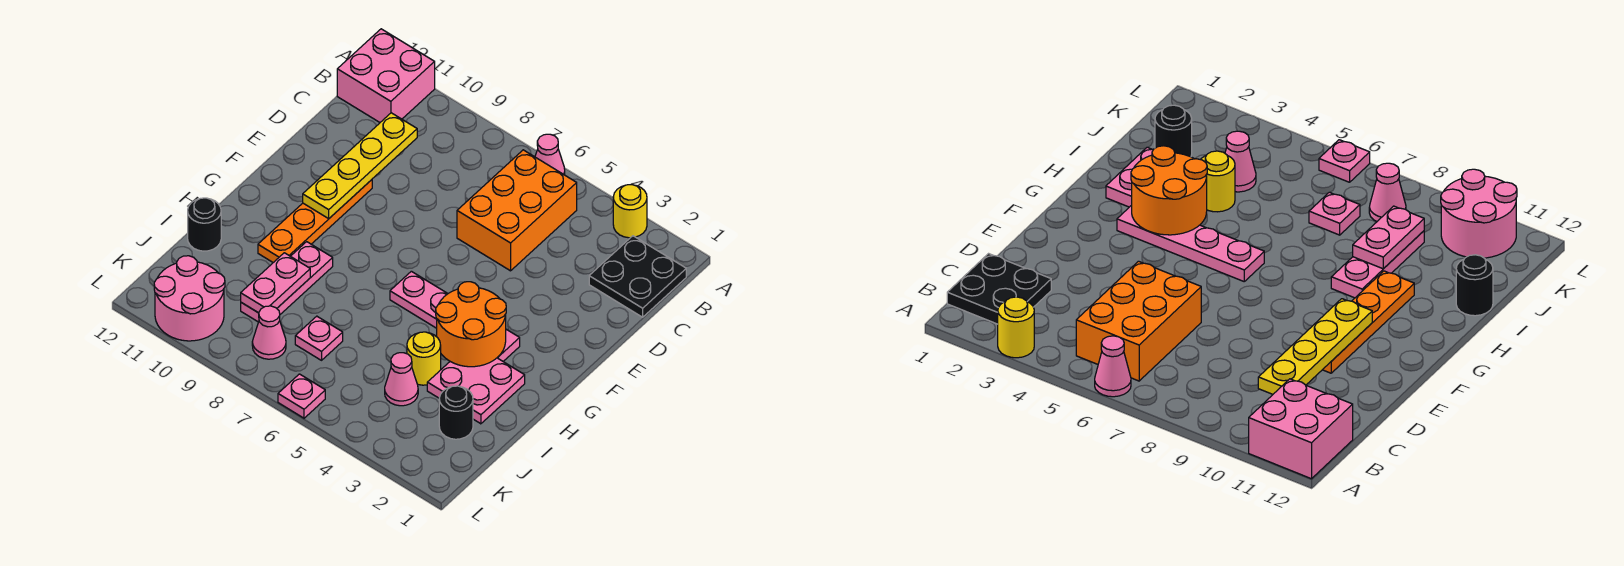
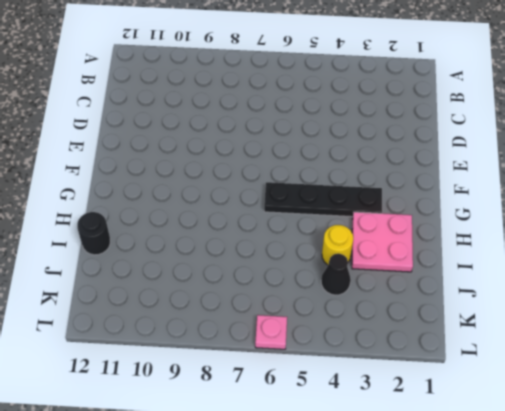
black plate G3:G6 level 1 -> pink plate G3:G6 level 1
black cone J4 level 1 -> pink cone J4 level 1
none -> yellow round brick A3 level 1
none -> pink cone A6 level 1
none -> pink brick A11:B12 level 1

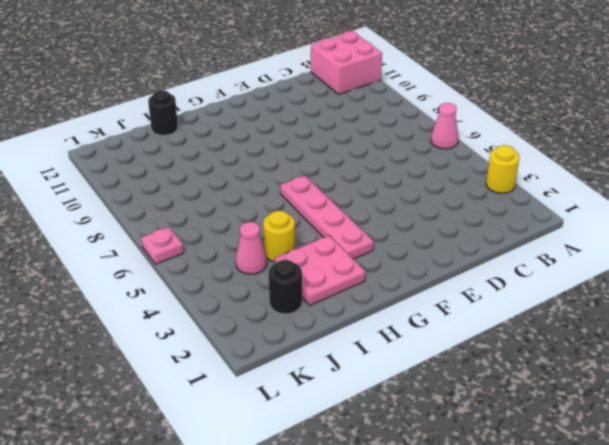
none -> black plate B1:C2 level 1
none -> orange brick B5:D6 level 1
none -> orange plate E10:H10 level 1

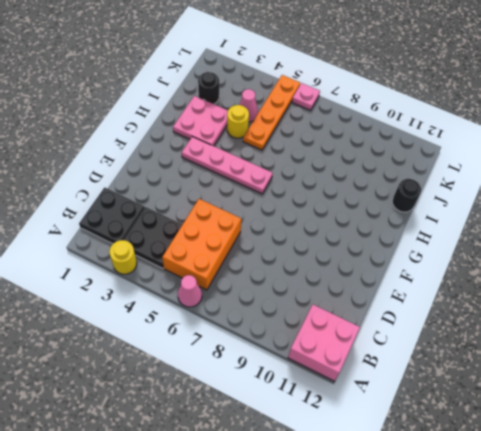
black plate B3:C4 level 1 -> none
orange plate I5:L5 level 1 -> orange plate E10:H10 level 1
none -> pink plate H9:J9 level 1
none -> pink plate J7 level 1
none -> pink cone K8 level 1

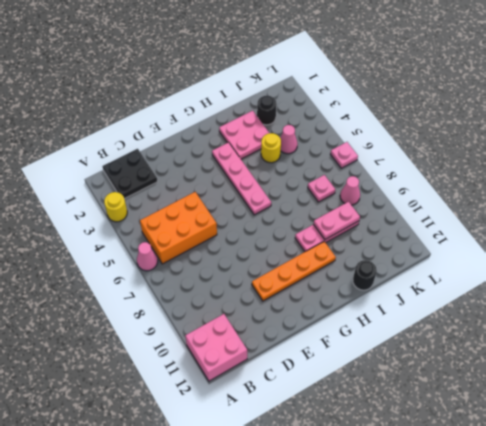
none -> pink round brick K10:L11 level 1
none -> yellow plate C10:F10 level 2
none -> orange round brick G3:H4 level 2

